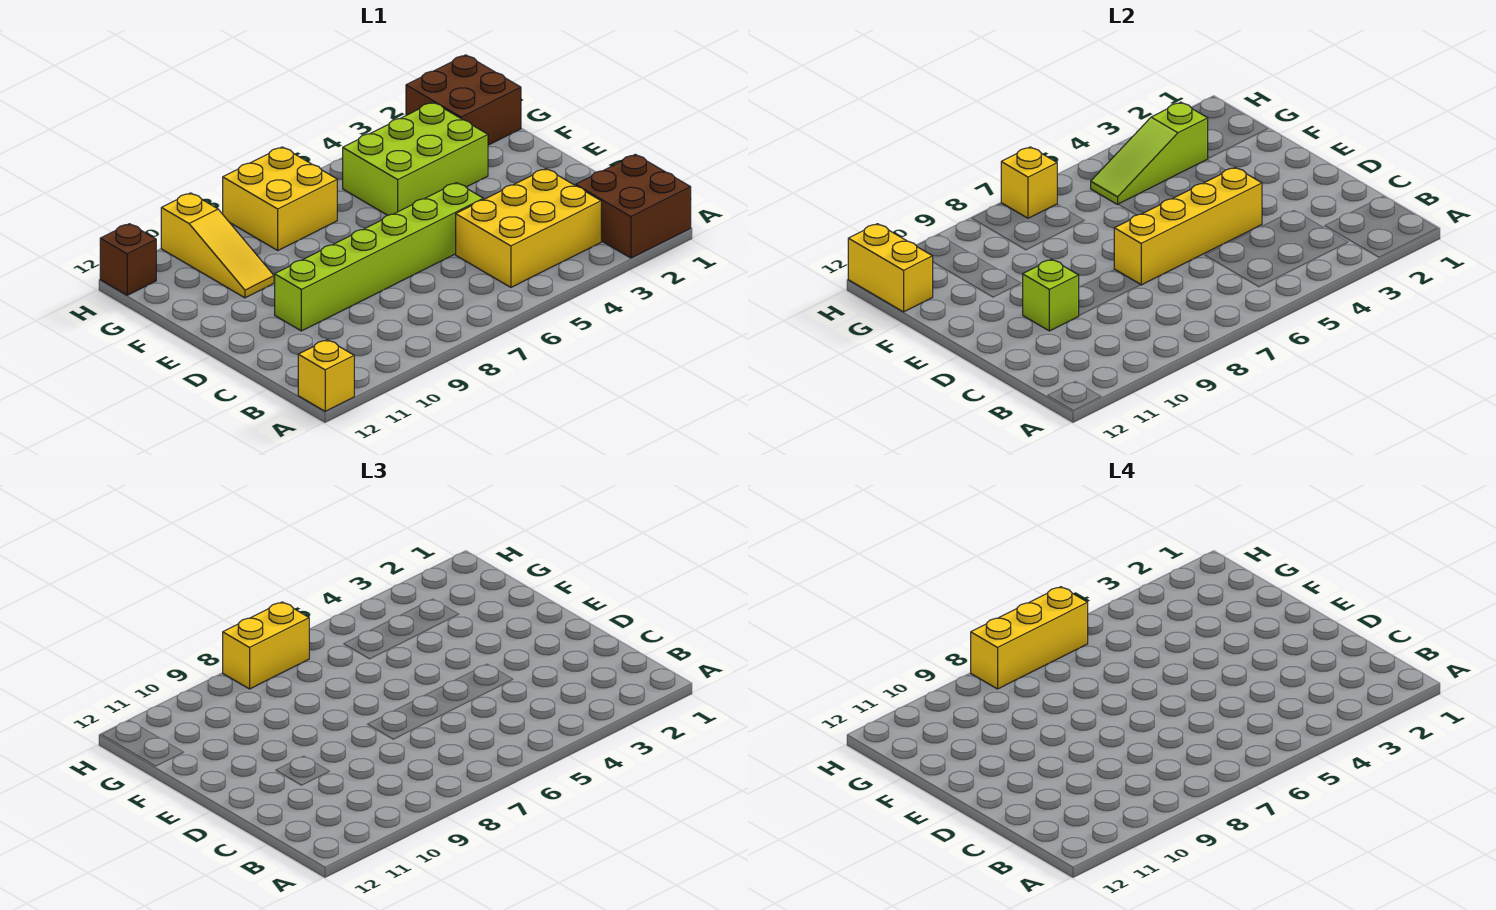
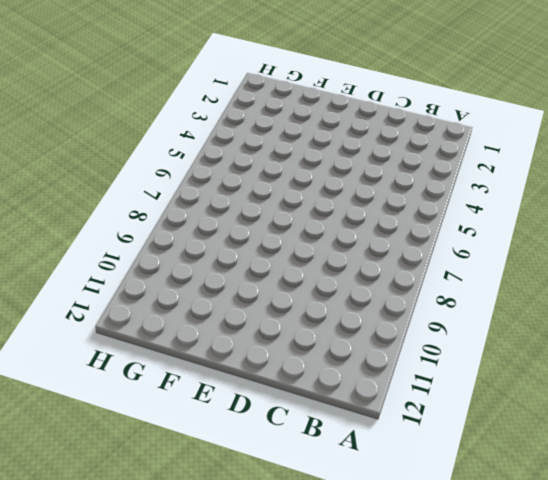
none -> brown brick A1:B2 level 1
none -> yellow brick A12 level 1
none -> yellow brick B3:C5 level 1

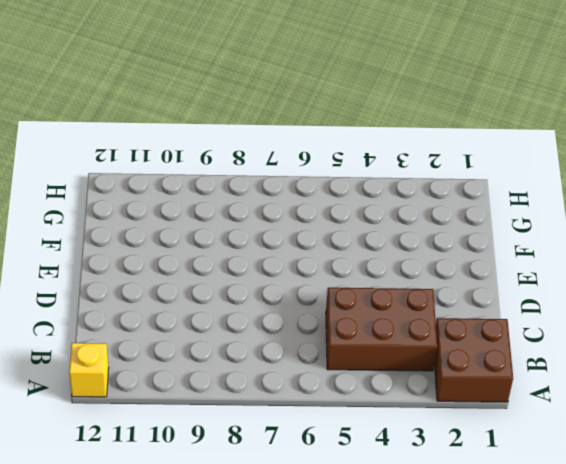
brown brick B3:C5 level 1 -> yellow brick B3:C5 level 1
none -> lime brick D5:D10 level 1
none -> lime brick F3:G5 level 1
none -> yellow slope F10:H10 level 1 top H

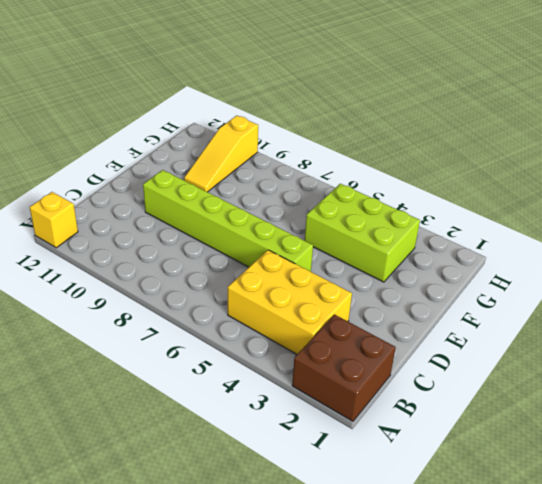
none -> brown brick G1:H2 level 1
none -> yellow brick G7:H8 level 1
none -> brown brick H12 level 1

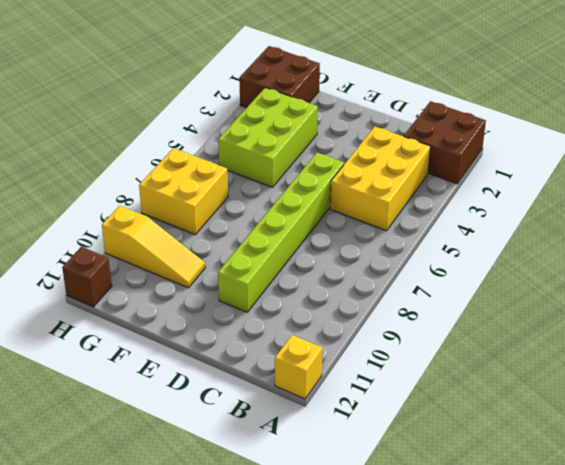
none -> yellow brick D4:D7 level 2
none -> lime brick D10 level 2
none -> lime slope G3:G5 level 2 top 3

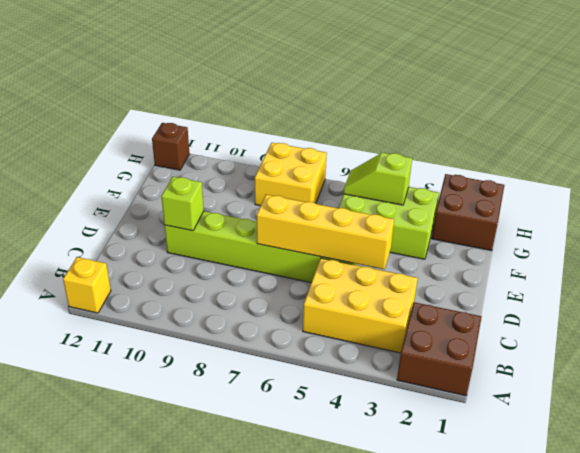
lime slope G4:G5 level 2 top 4 -> lime slope G3:G5 level 2 top 3
none -> yellow slope F10:H10 level 1 top H
none -> yellow brick G12:H12 level 2
none -> yellow brick H7 level 2

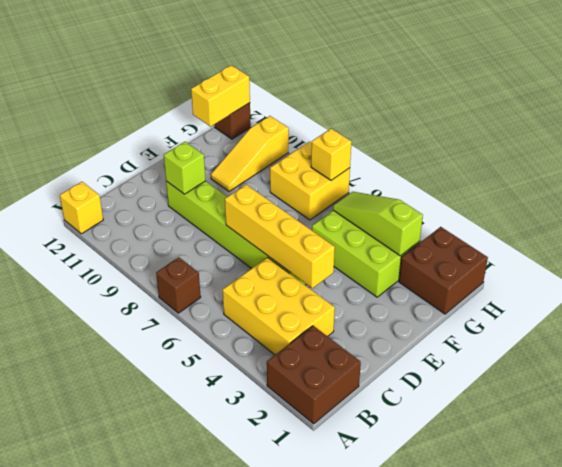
brown brick A7 level 1 -> none
none -> yellow brick H7:H8 level 3
none -> yellow brick H6:H8 level 4

